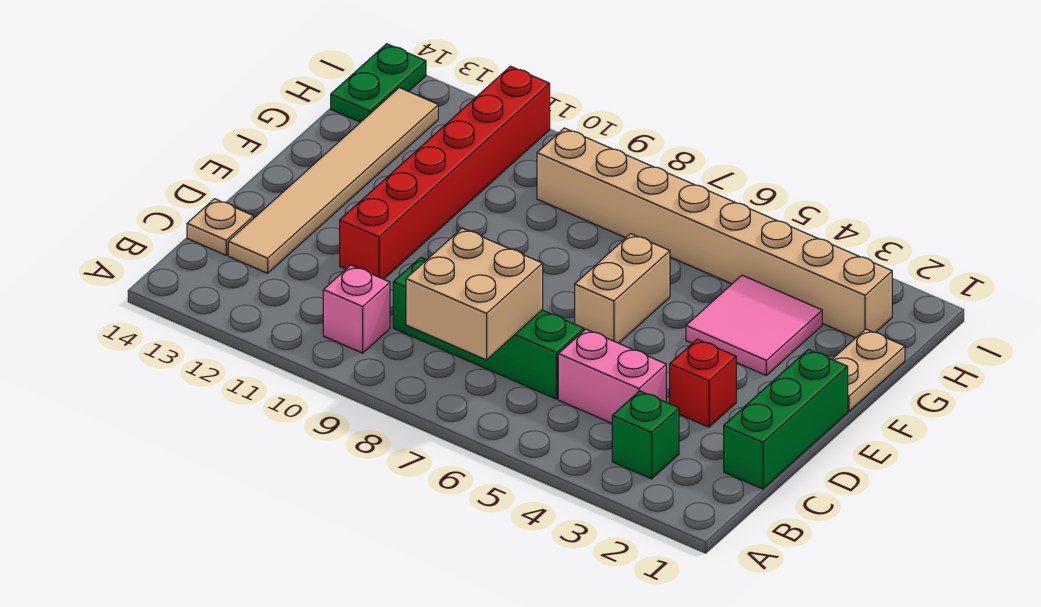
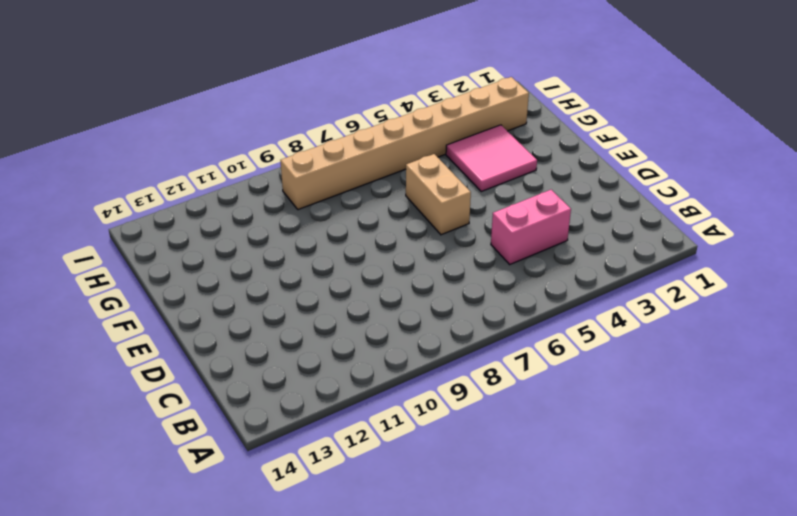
none -> green brick B3 level 1
none -> pink brick B10 level 1
none -> green brick C1:E1 level 1

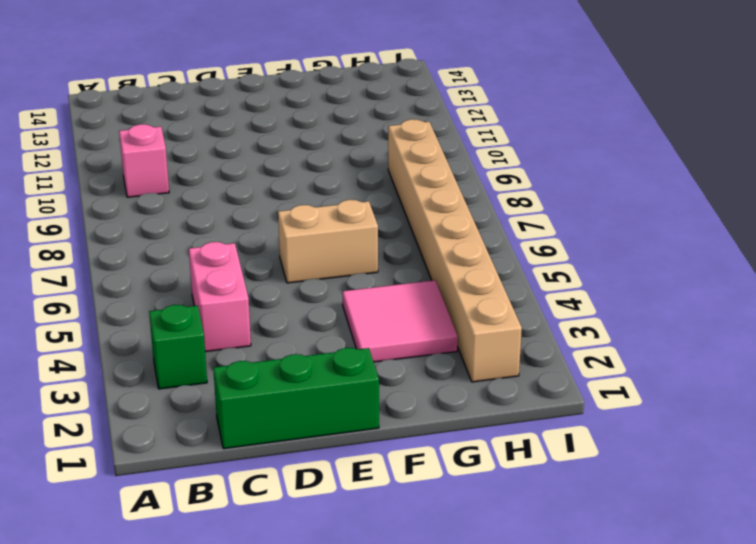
none -> green brick C6:C9 level 1
none -> tan tile C13:H13 level 1
none -> tan plate C14 level 1

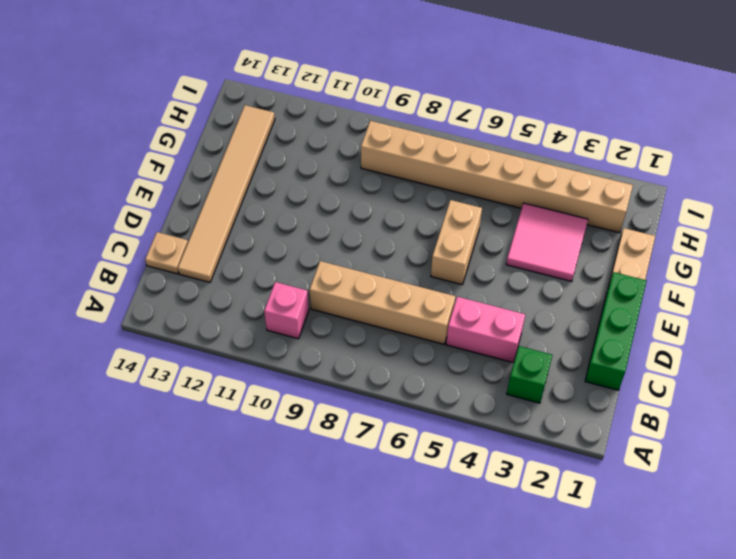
tan brick C6:C9 level 1 -> green brick C6:C9 level 1
none -> red brick D3 level 1
none -> red brick D11:I11 level 1
none -> green plate H14:I14 level 1

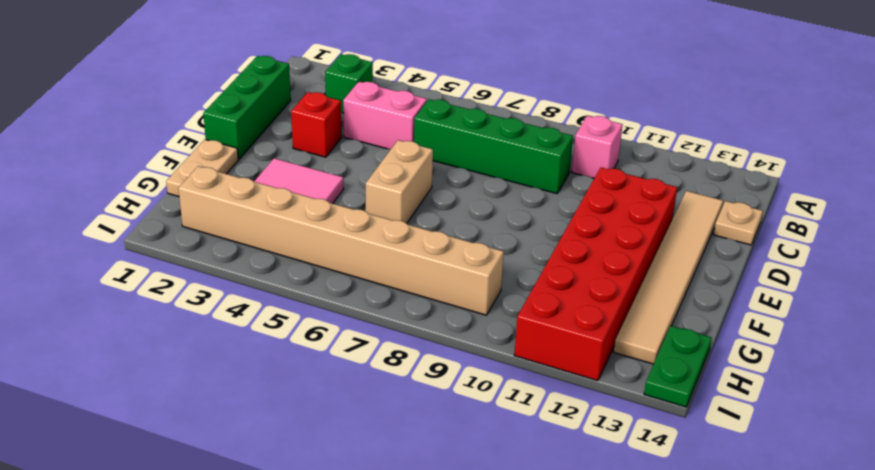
red brick D11:I12 level 1 -> red brick D11:I11 level 1
none -> tan brick B7:C8 level 2

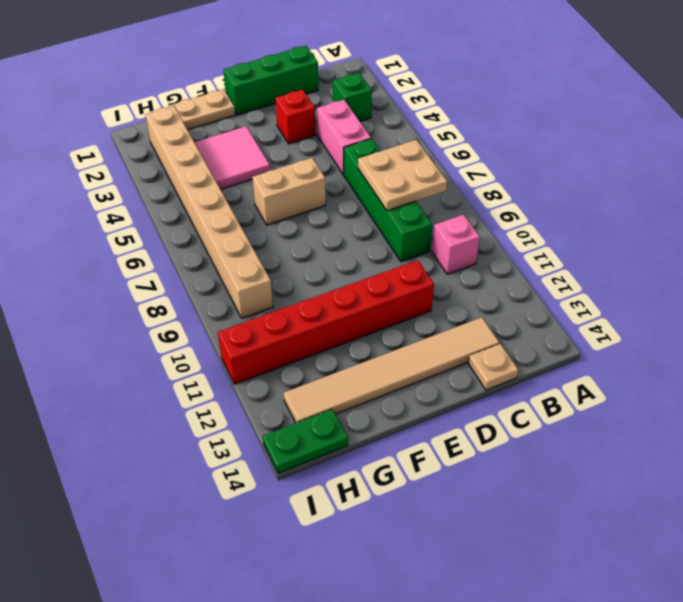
tan plate B7:C8 level 2 -> tan brick B7:C8 level 2

